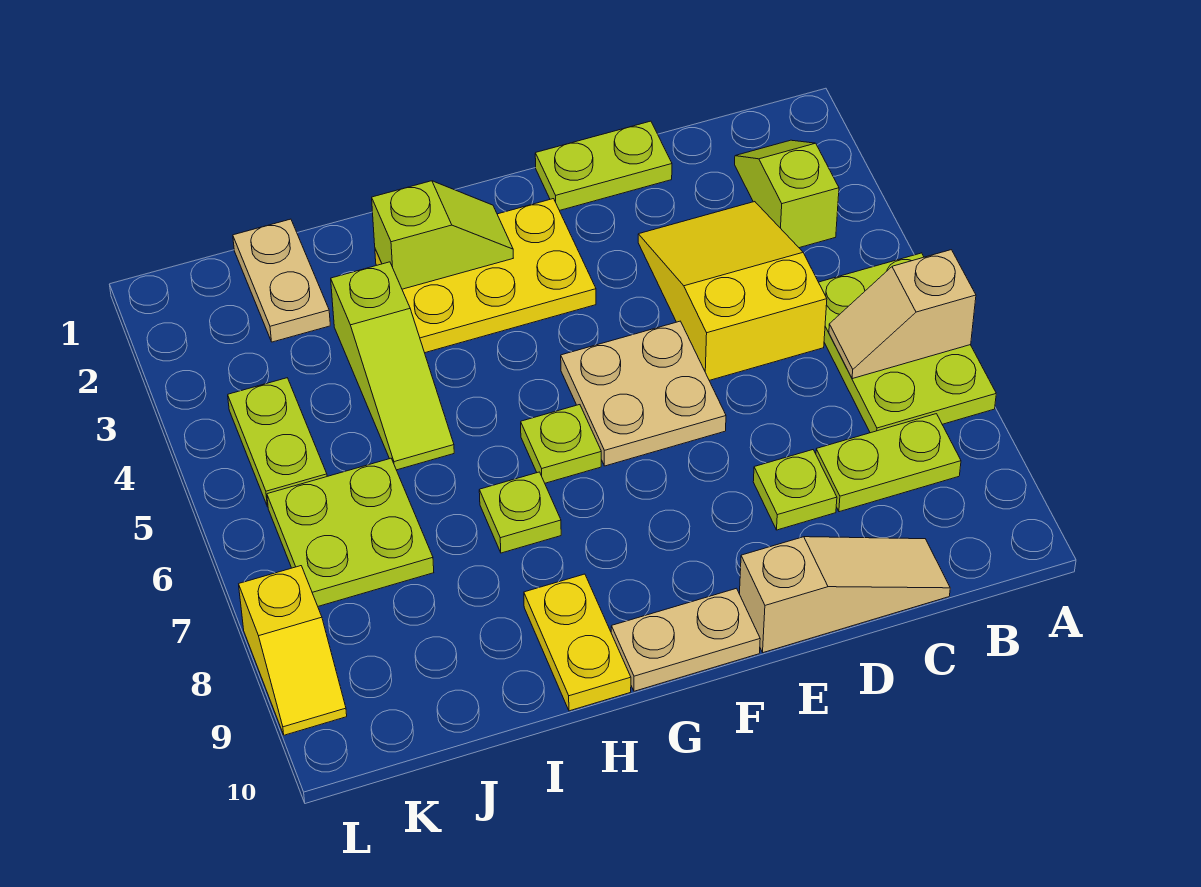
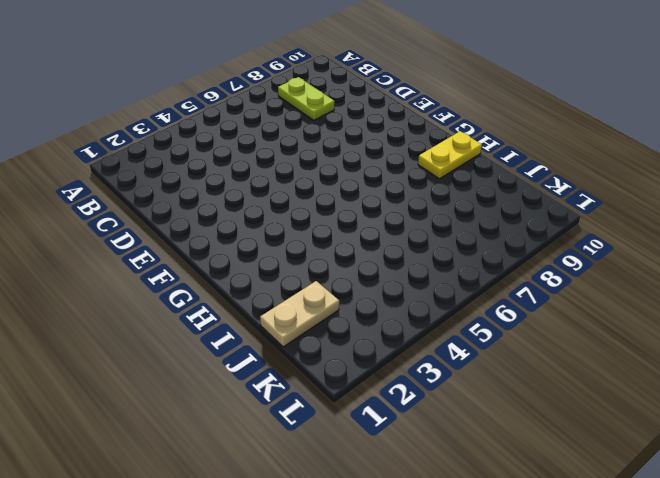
none -> lime plate A5:B7 level 1
none -> lime slope B2:B3 level 1 top 3
none -> yellow slope C3:D5 level 1 top 5

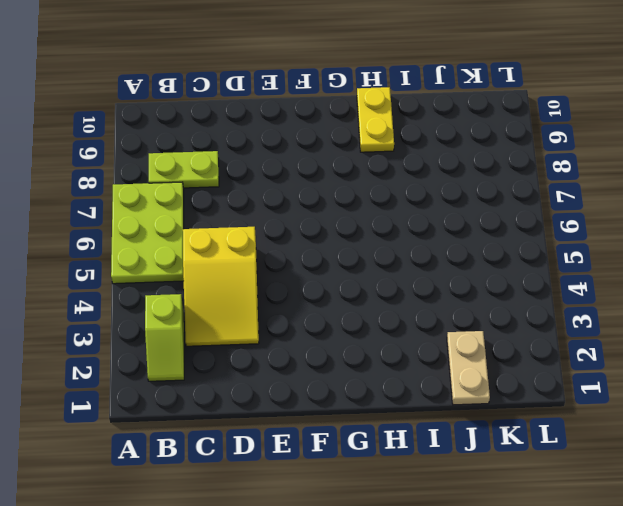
none -> tan slope C10:E10 level 1 top E
none -> lime plate D1:E1 level 1
none -> lime plate D8 level 1

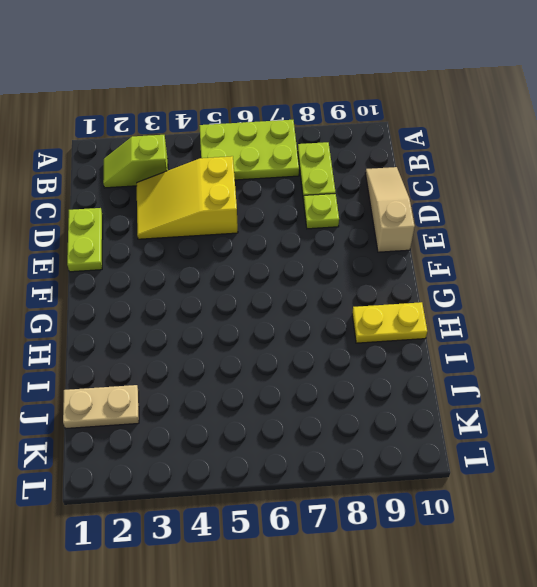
none -> tan plate E5:F6 level 1
none -> yellow plate F2:H3 level 1
none -> tan plate F10:G10 level 1

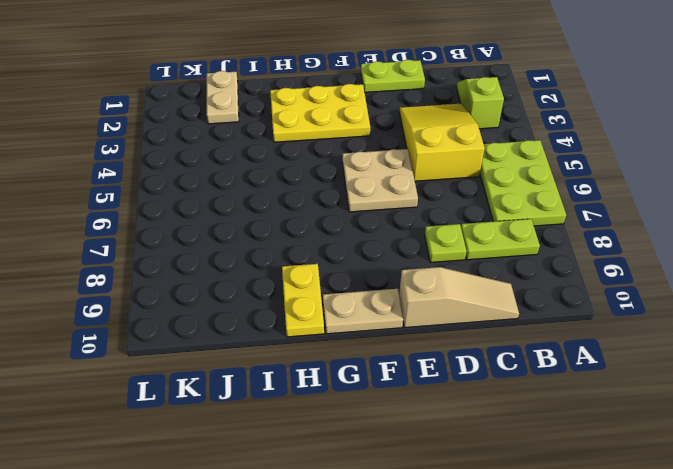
none -> lime plate G6 level 1
none -> lime plate H7 level 1
none -> lime slope I3:I5 level 1 top 3

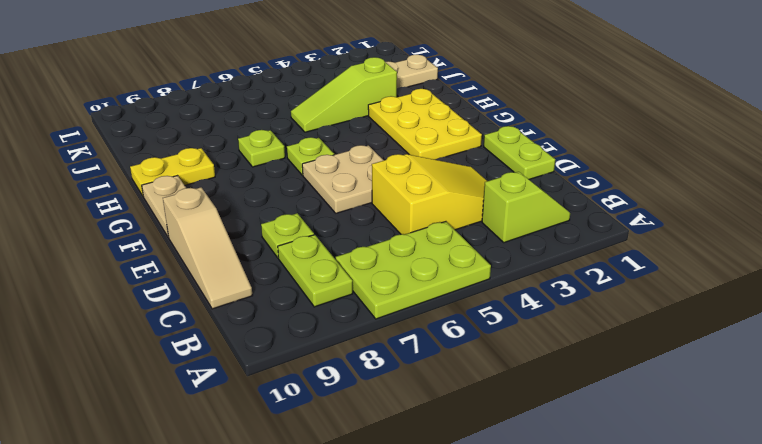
none -> lime plate J6:K7 level 1
none -> lime plate K4:K5 level 1
none -> yellow slope L8:L9 level 1 top 8

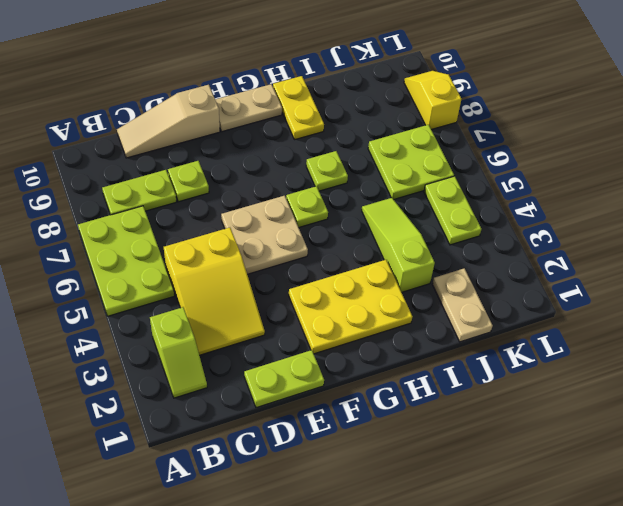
none -> tan slope A6:B6 level 2 top A
none -> lime slope G2:H2 level 2 top H

